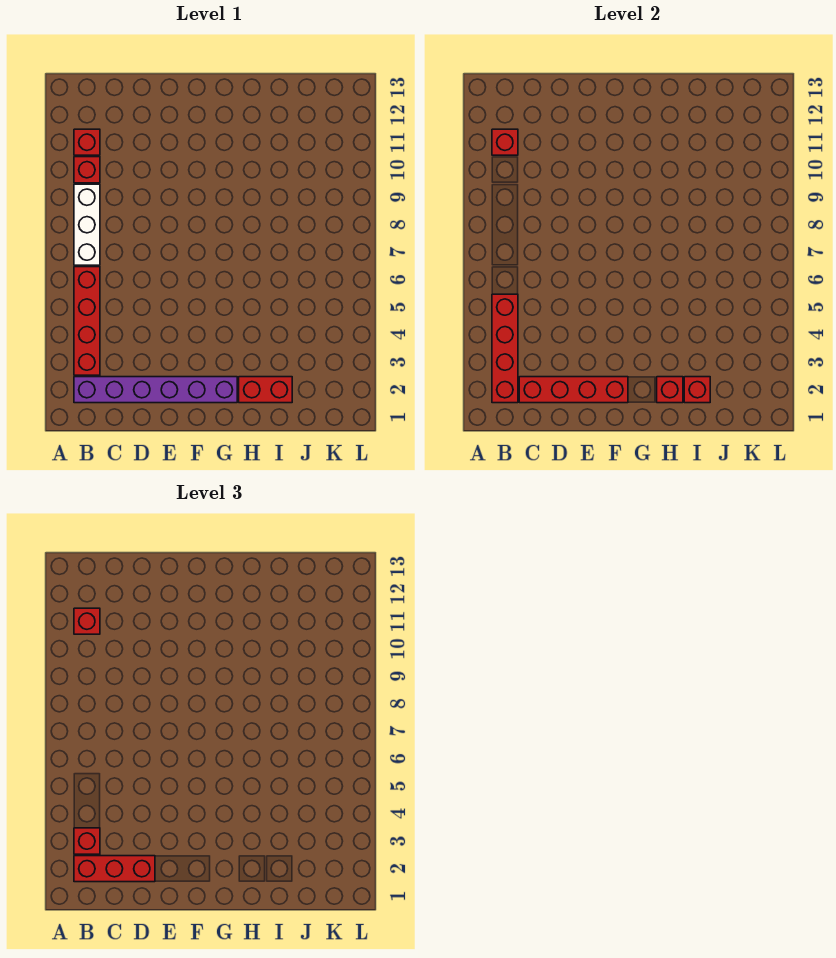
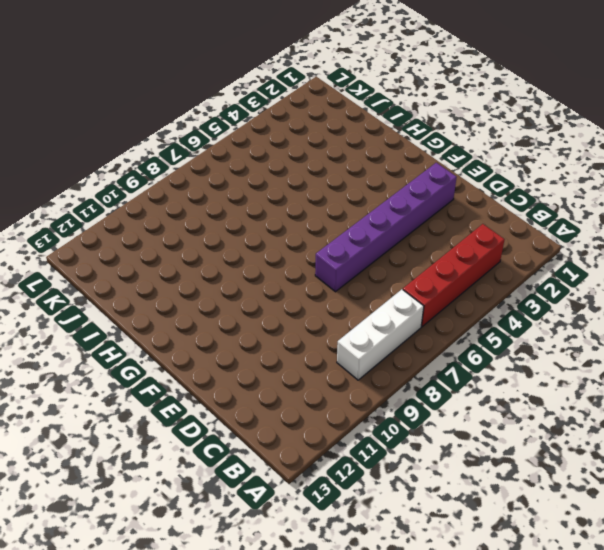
purple brick E2:E7 level 1 -> purple brick B2:G2 level 1
none -> red brick B10 level 1
none -> red brick B11 level 1
none -> red brick H2:I2 level 1

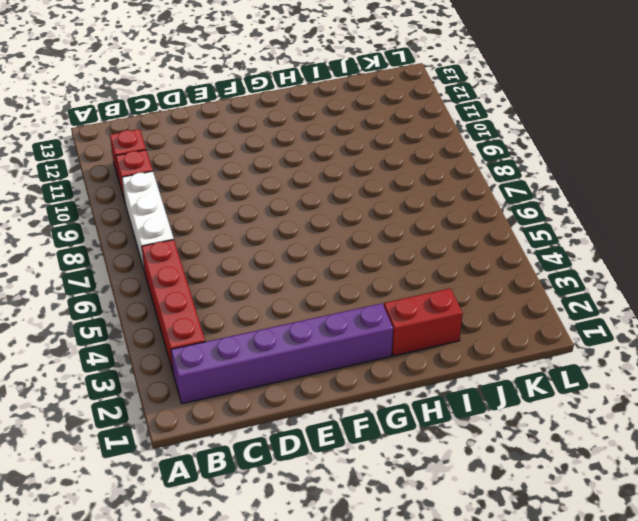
none -> red brick B2:B5 level 2
none -> red brick B11 level 2
none -> red brick C2:F2 level 2

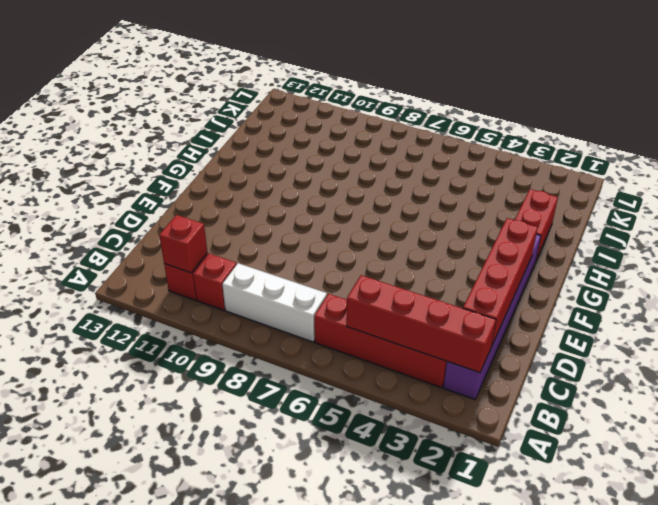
none -> red brick H2 level 2
none -> red brick I2 level 2
none -> red brick B2:D2 level 3

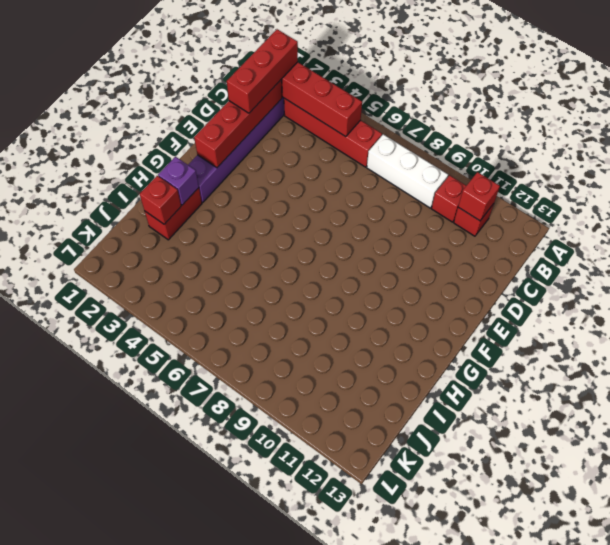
purple brick H2 level 2 -> red brick H2 level 2
none -> red brick B3 level 3
none -> red brick B11 level 3

